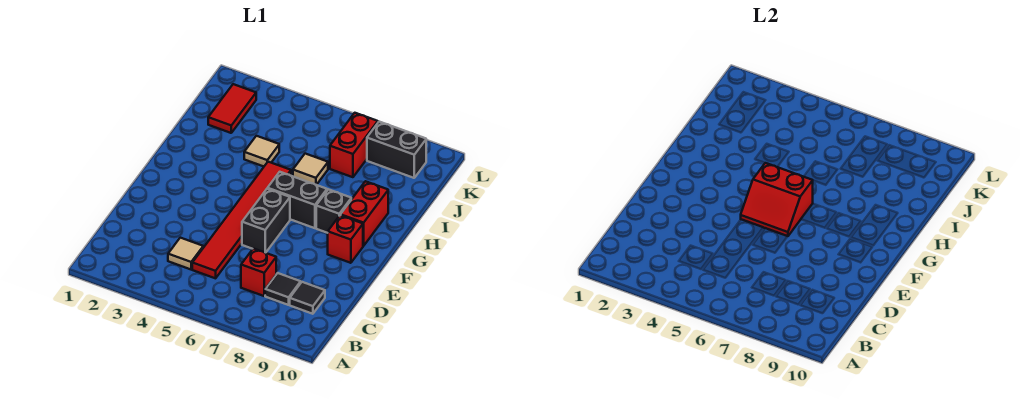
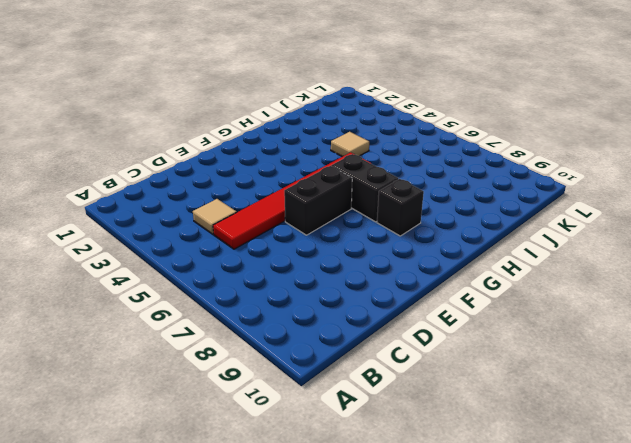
none -> red brick C7 level 1
none -> black tile C8 level 1
none -> black tile C9 level 1

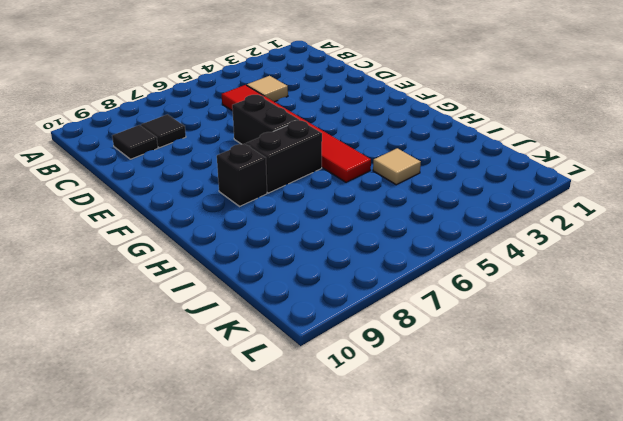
none -> red brick C7 level 1
none -> red brick F9 level 1
none -> red brick G9:H9 level 1

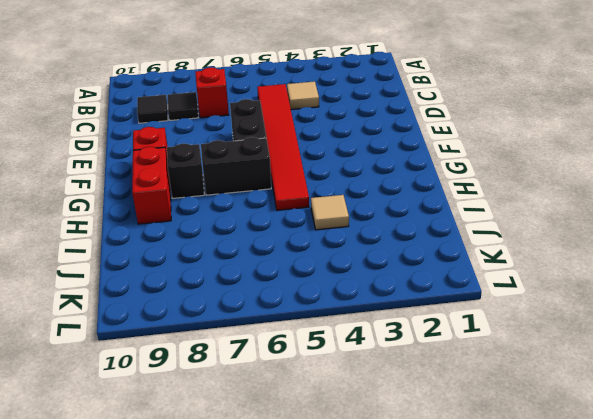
none -> tan tile I6 level 1
none -> red tile J2:K2 level 1
none -> red brick J7:K7 level 1

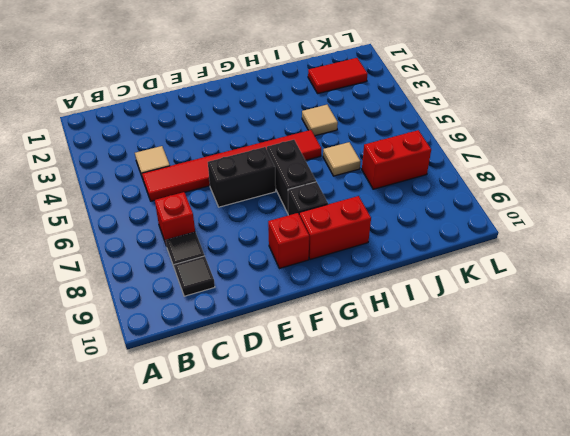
none -> black brick K8:K9 level 1
none -> red slope F5:G6 level 2 top G

